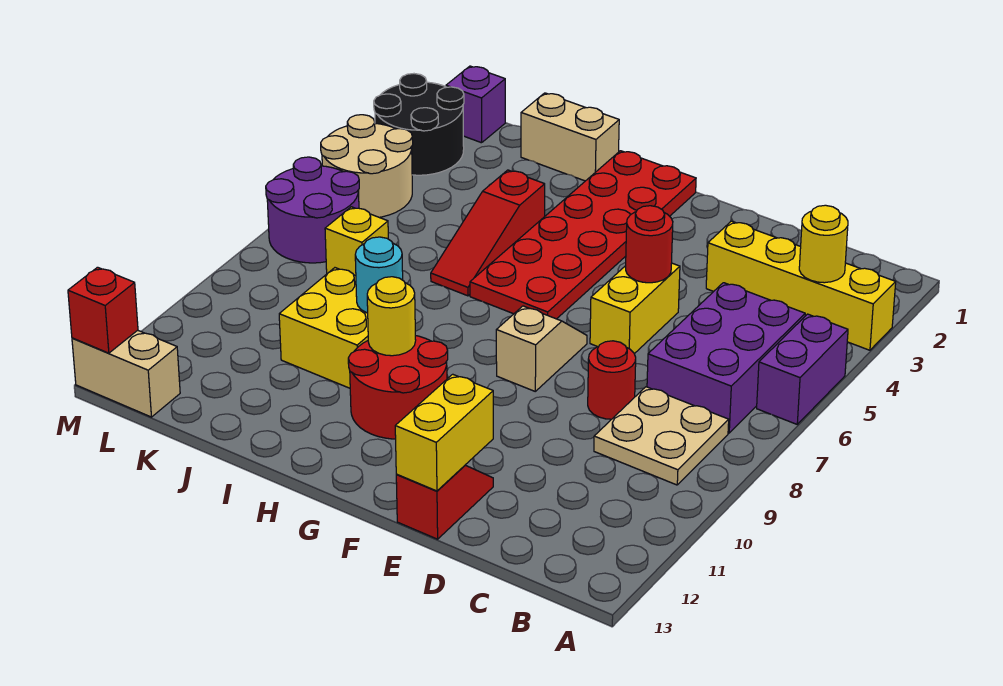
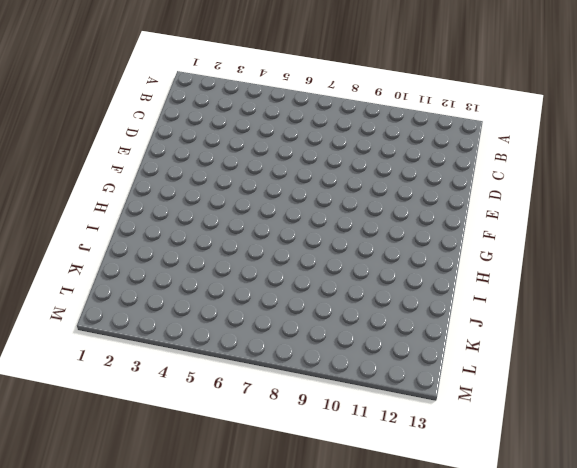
none -> yellow brick A3:D3 level 1
none -> purple brick A5:A6 level 1
none -> purple brick B5:C7 level 1

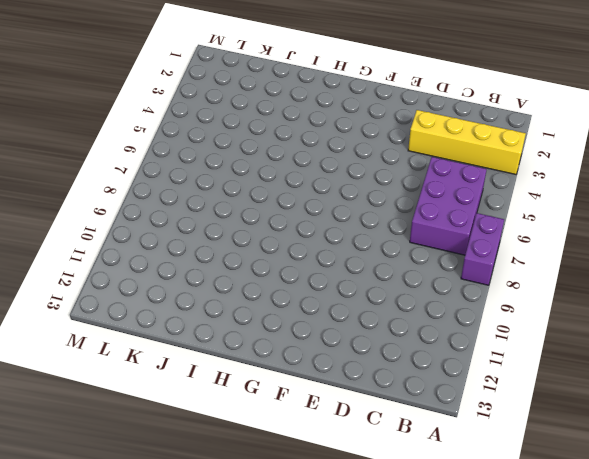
purple brick A7:A8 level 1 -> purple brick A5:A6 level 1
none -> tan plate B8:C9 level 1
none -> red round brick D8 level 1
none -> yellow brick E5:E6 level 1

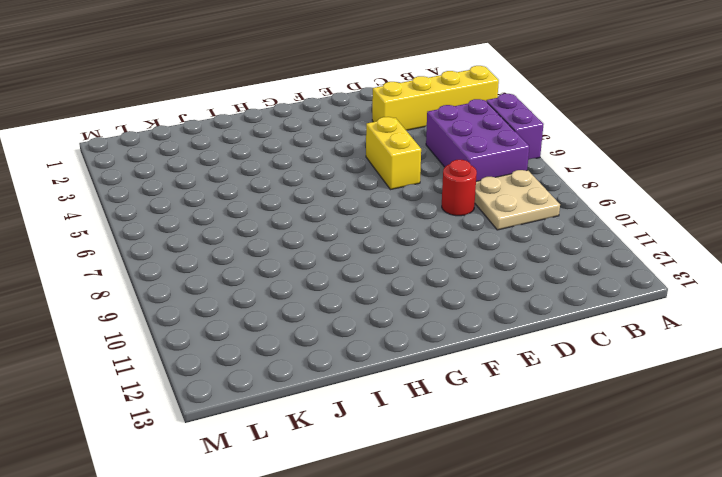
none -> red slope E12:E13 level 1 top 13
none -> tan slope F7:F8 level 1 top 8
none -> red plate G1:H6 level 1

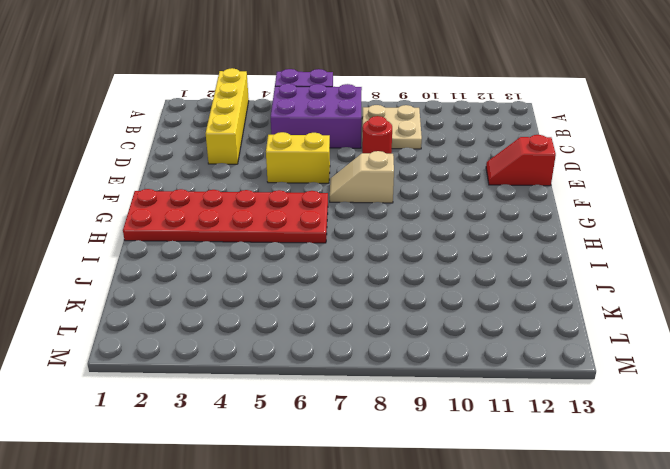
none -> red round brick G10:H11 level 1
none -> tan brick I1:J1 level 1
none -> red slope I4:I6 level 1 top 4

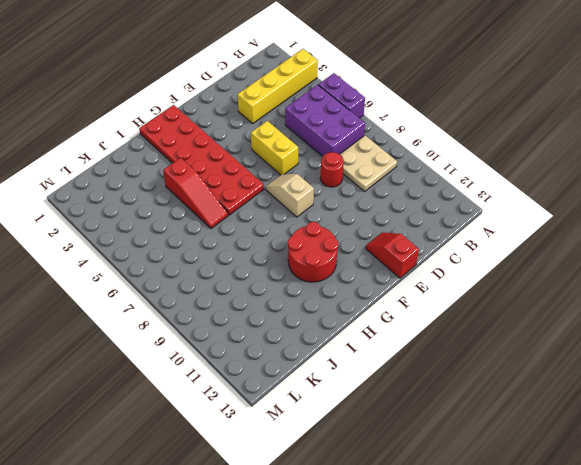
none -> tan brick I1:J1 level 1
none -> yellow brick I9:J10 level 1
none -> yellow brick K7 level 1

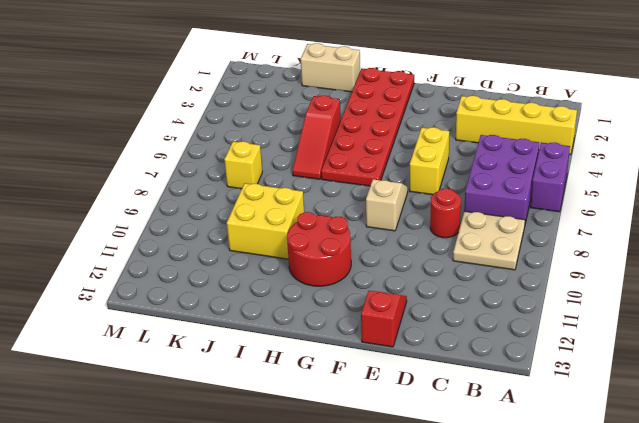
none -> purple brick L1 level 1
none -> black round brick L2:M3 level 1
none -> tan round brick L4:M5 level 1

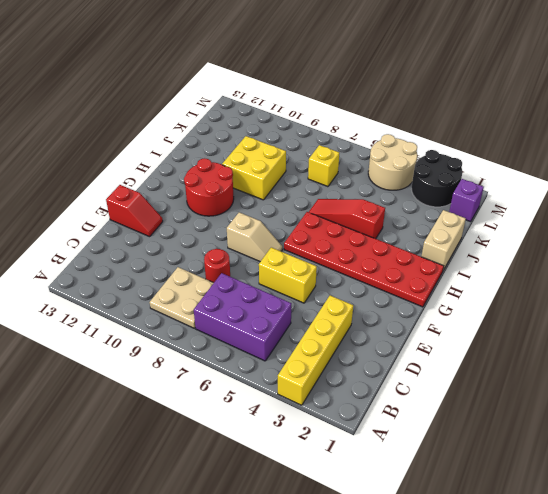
none -> purple brick A5:A6 level 1
none -> purple round brick L6:M7 level 1
none -> tan brick L13:M13 level 1

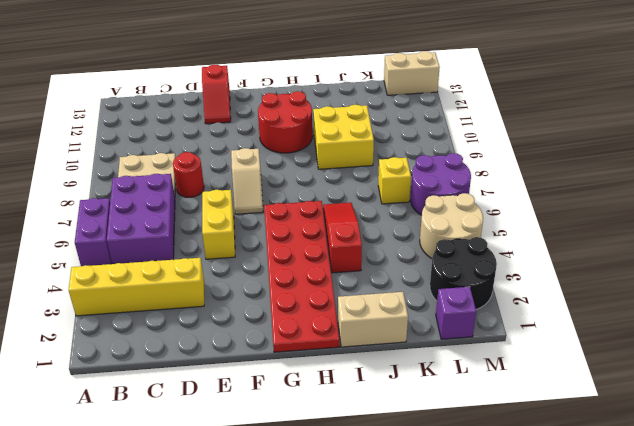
none -> yellow round brick B3 level 2
none -> red round brick E5 level 2
none -> yellow brick E12:E13 level 2

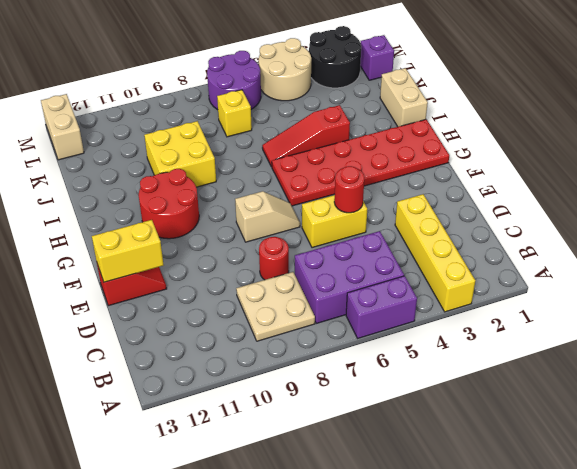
none -> yellow round brick B3 level 2
none -> yellow round brick H10 level 2
none -> cyan round brick I9 level 2

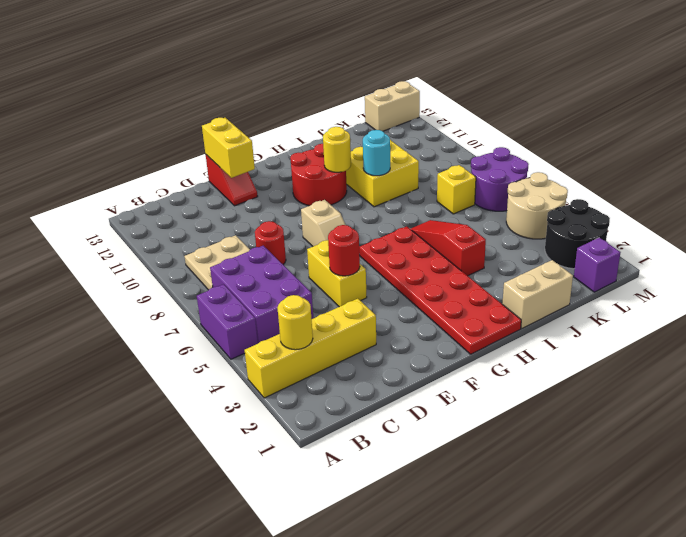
none -> red brick M13 level 2

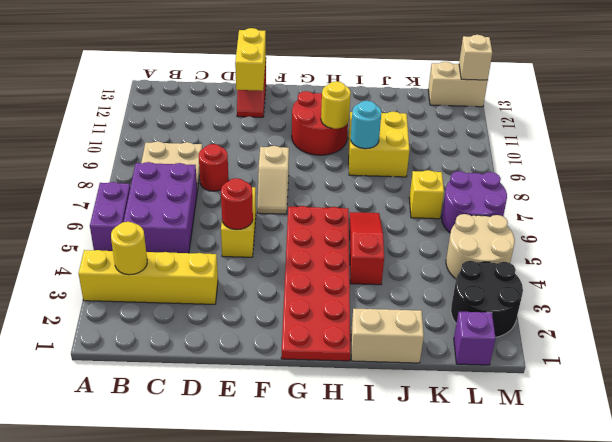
tan brick M13 level 2 -> red brick M13 level 2

